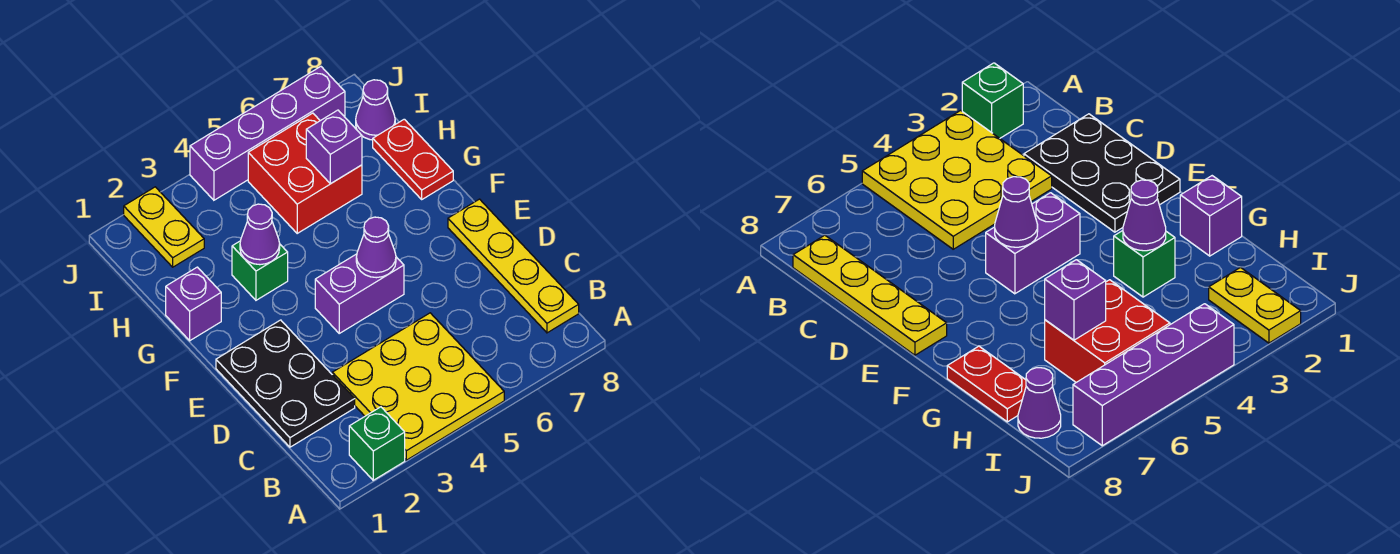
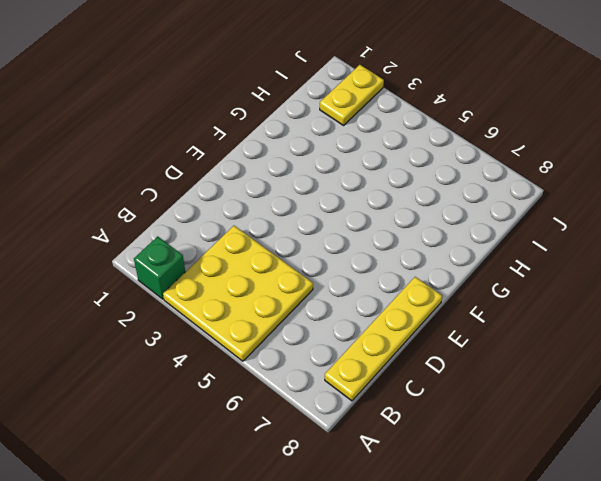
none -> black plate C1:E2 level 1
none -> purple brick E4:E5 level 1
none -> purple brick G1 level 1

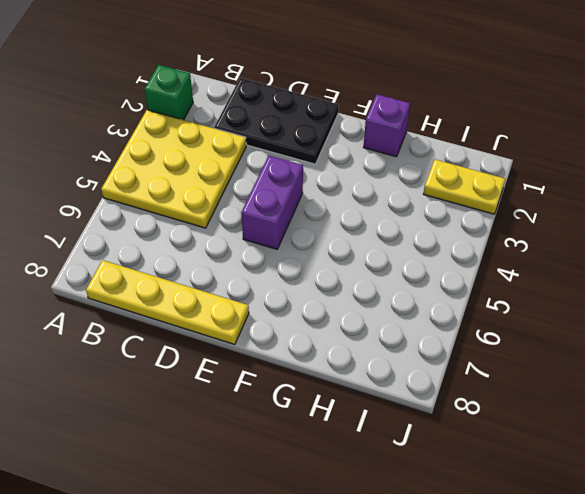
none -> green brick G3 level 1
none -> red plate G8:H8 level 1
none -> red brick H5:I6 level 1

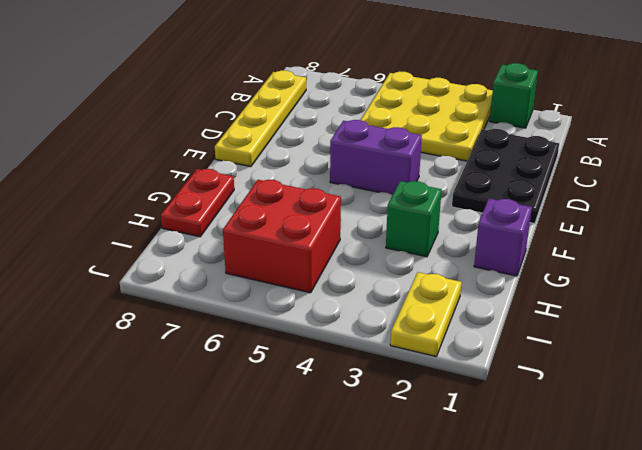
none -> purple cone I8 level 1
none -> purple brick J4:J7 level 1
none -> purple cone E5 level 2

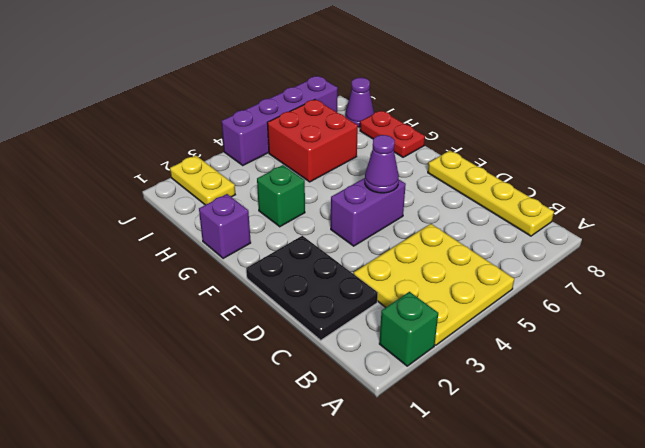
none -> purple cone G3 level 2
none -> purple brick H6 level 2

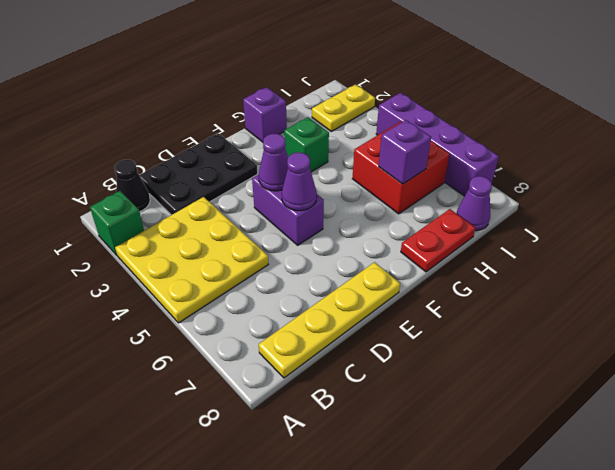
black cone B1 level 1 -> none
purple cone E4 level 2 -> purple cone G3 level 2

